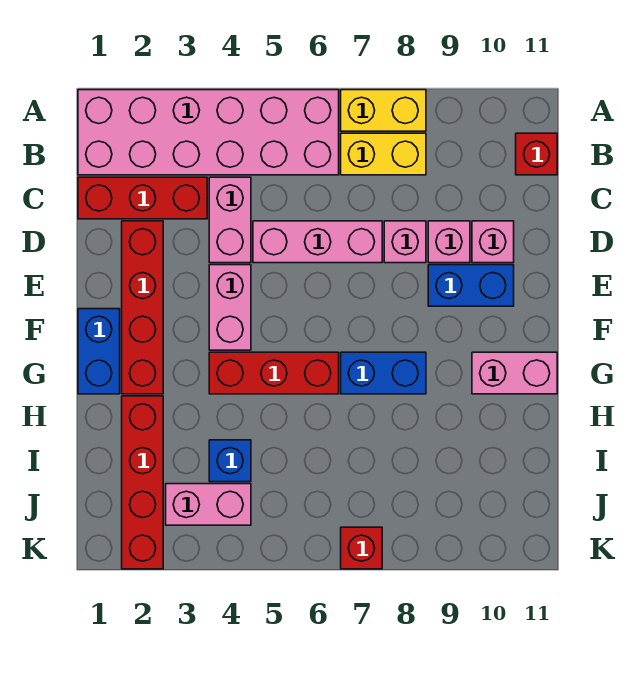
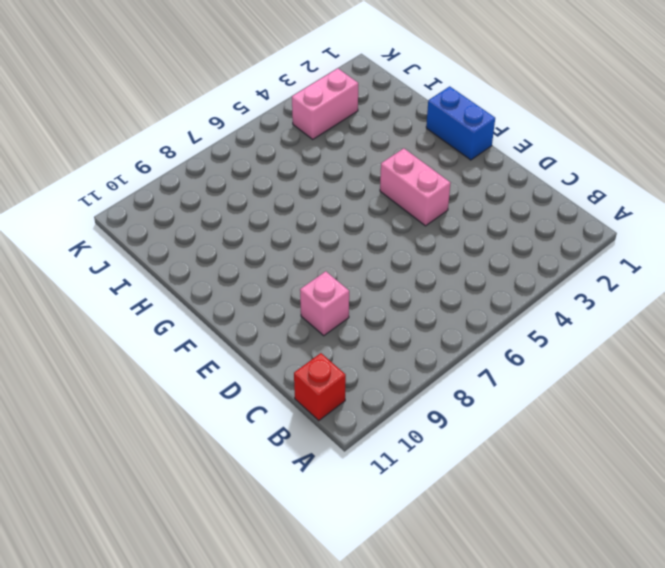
none -> pink brick A1:B6 level 1
none -> yellow brick A7:A8 level 1
none -> yellow brick B7:B8 level 1

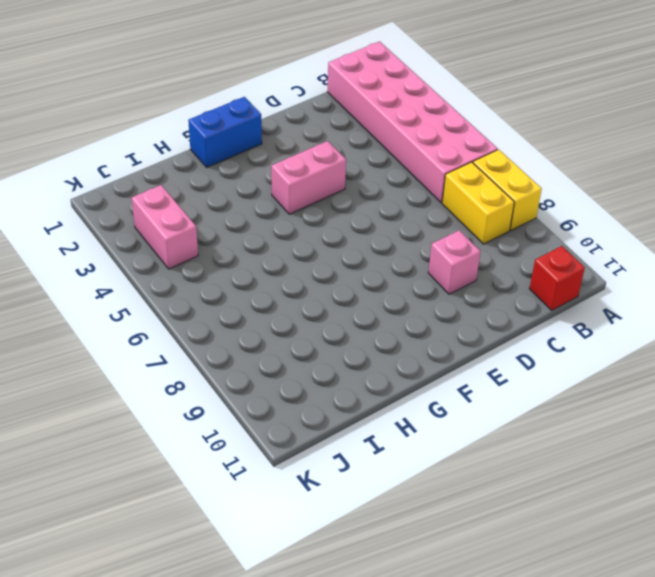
none -> red brick C1:C3 level 1
none -> pink brick C4:D4 level 1
none -> red brick D2:G2 level 1

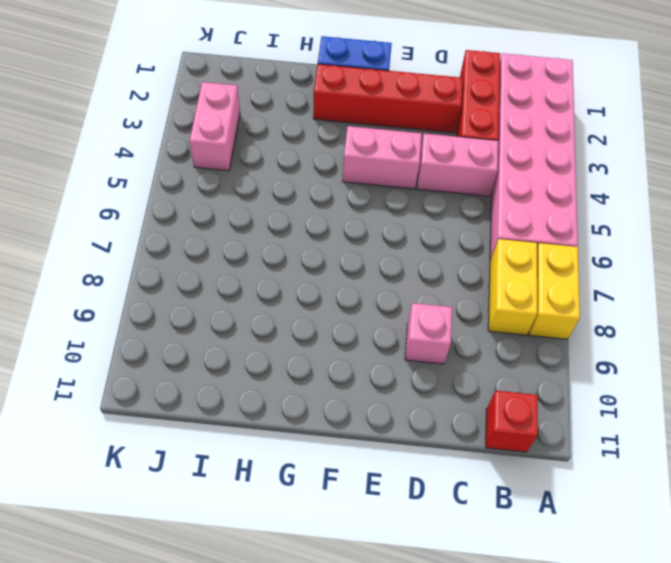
none -> pink brick D5:D7 level 1
none -> pink brick D8 level 1
none -> pink brick D10 level 1

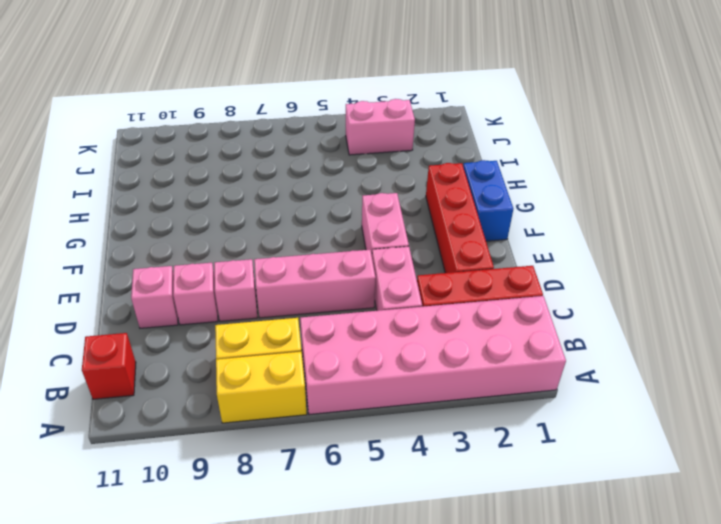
none -> blue brick E9:E10 level 1
none -> red brick G4:G6 level 1
none -> blue brick G7:G8 level 1

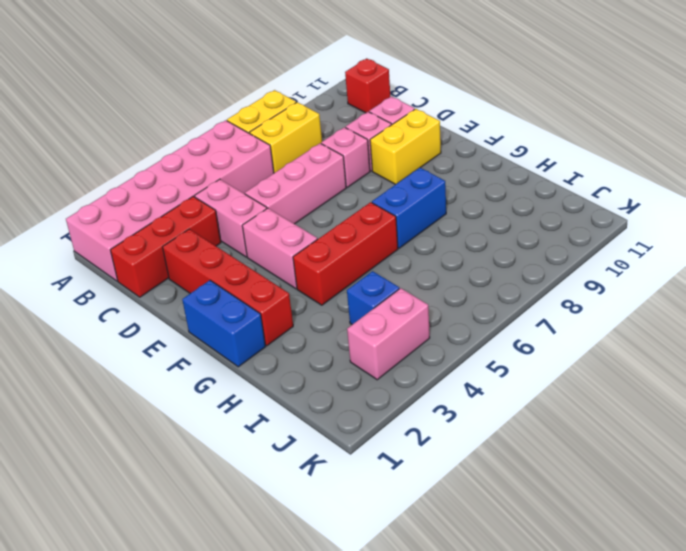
yellow brick E9:E10 level 1 -> blue brick E9:E10 level 1
none -> pink brick G10:G11 level 1
none -> red brick H2:K2 level 1
none -> red brick K7 level 1

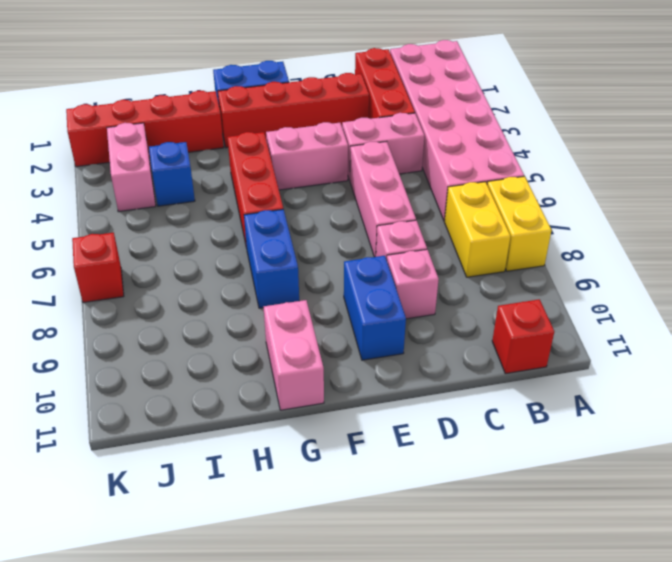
none -> pink brick D10 level 1

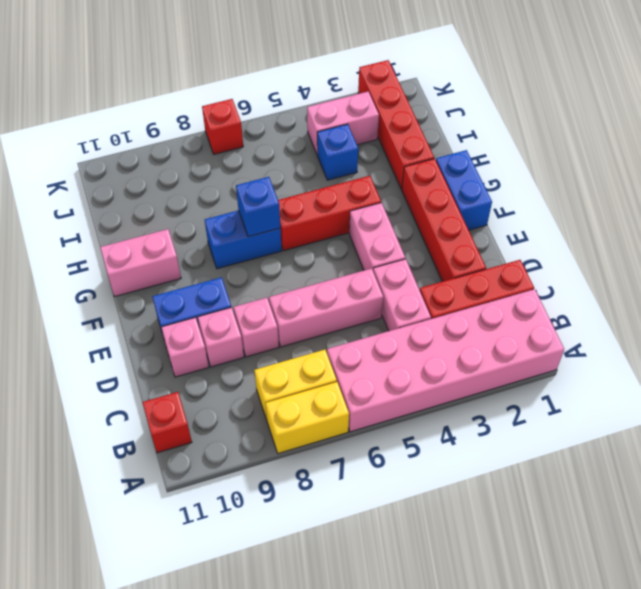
blue brick G7 level 2 -> none

